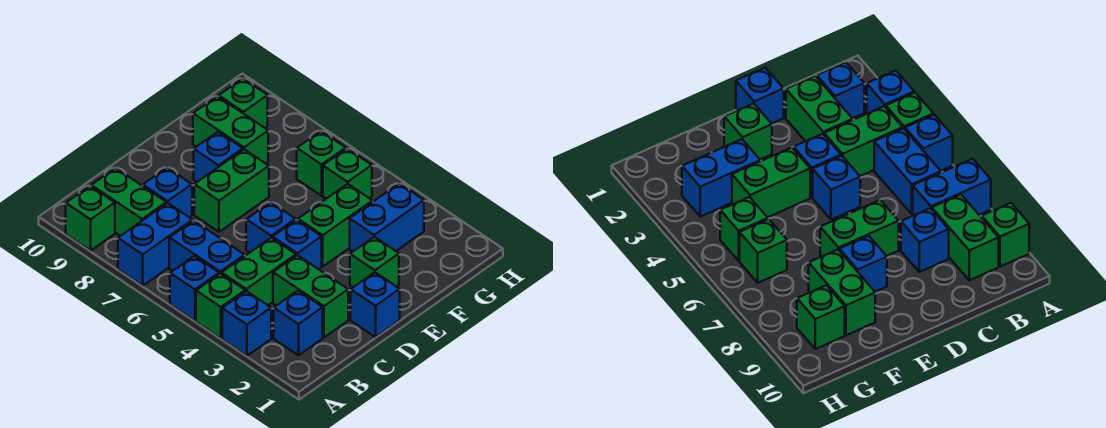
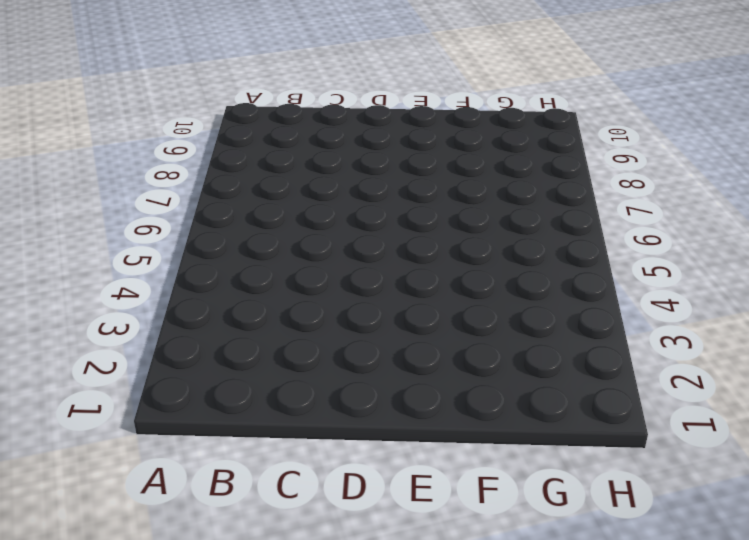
none -> blue brick A3 level 1
none -> green brick A4 level 1
none -> blue brick A5 level 1

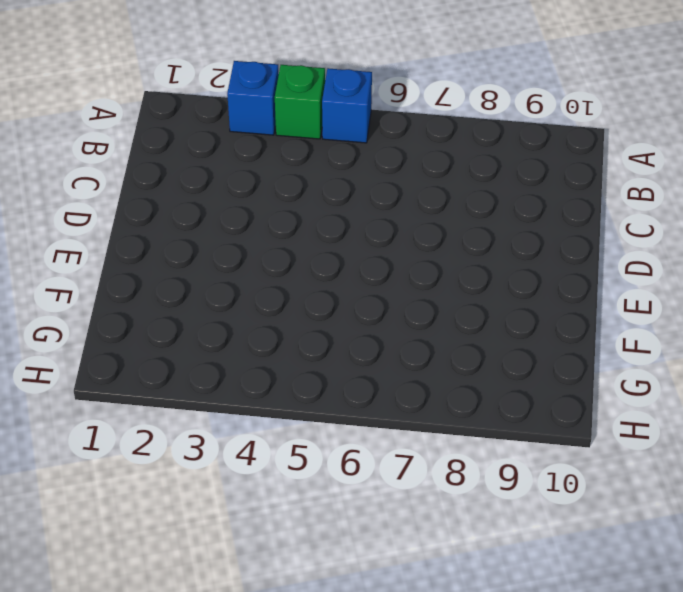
none -> blue brick A7:B7 level 1
none -> green brick A9 level 1
none -> blue brick B2 level 1

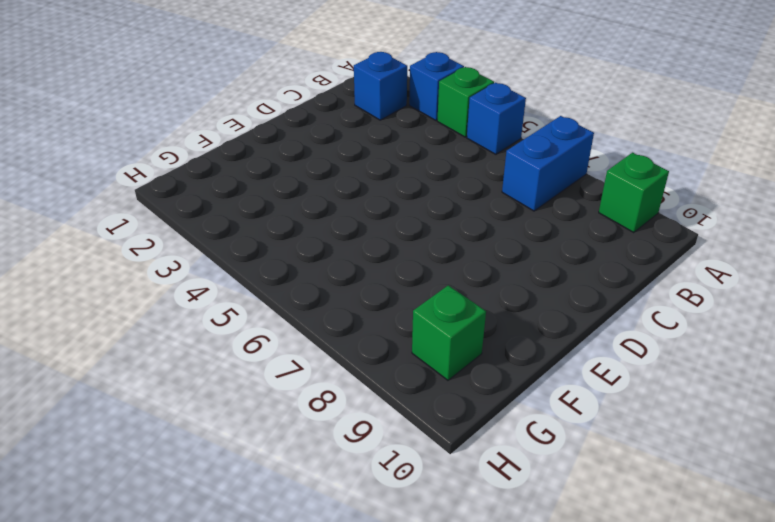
none -> green brick B4:C4 level 1
none -> blue brick B5:B6 level 1
none -> green brick B8:B9 level 1

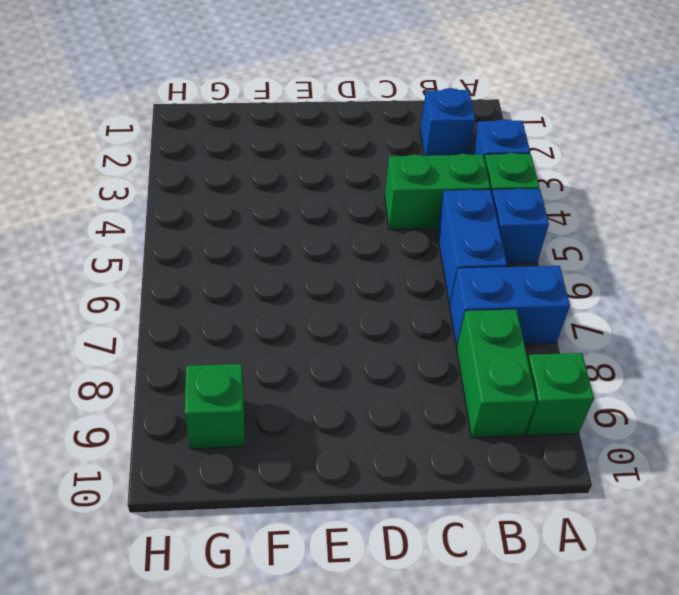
none -> green brick C2:C3 level 1
none -> blue brick C8 level 1
none -> blue brick D1 level 1

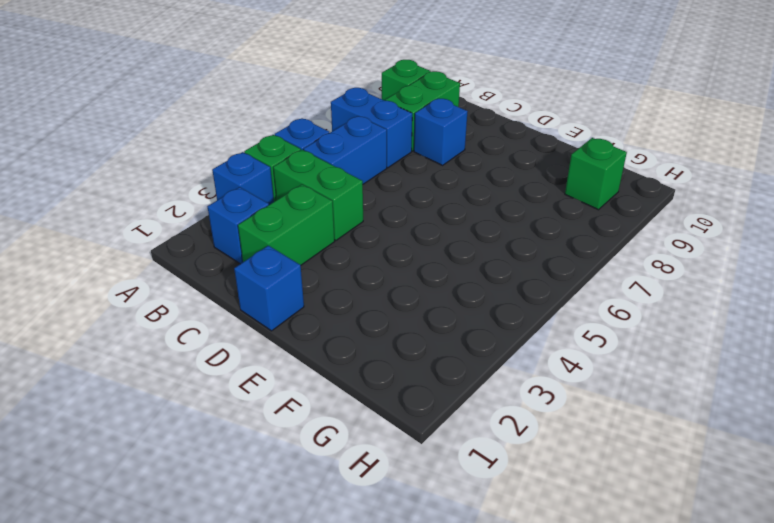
none -> blue brick D4 level 1
none -> blue brick D5 level 1
none -> green brick D7:E7 level 1

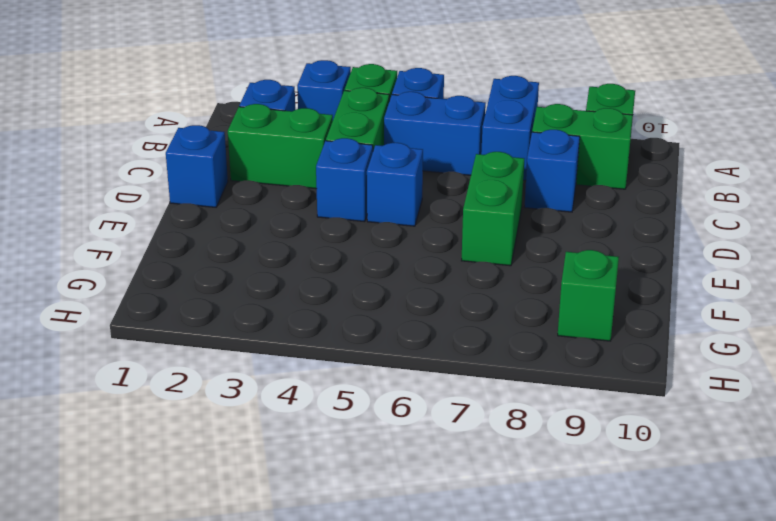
none -> green brick E2 level 1
none -> green brick E4:F4 level 1
none -> blue brick E8 level 1

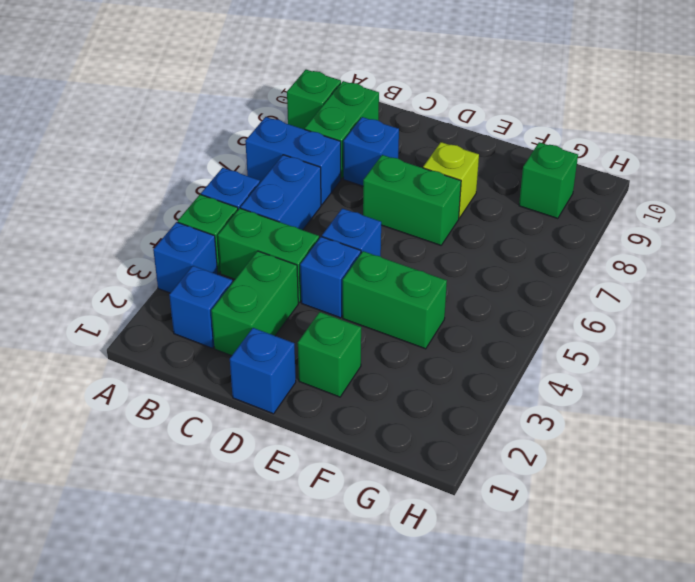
lime brick E8 level 1 -> blue brick E8 level 1
none -> blue brick F3:G3 level 1
none -> green brick F8:F9 level 1
none -> green brick G5 level 1

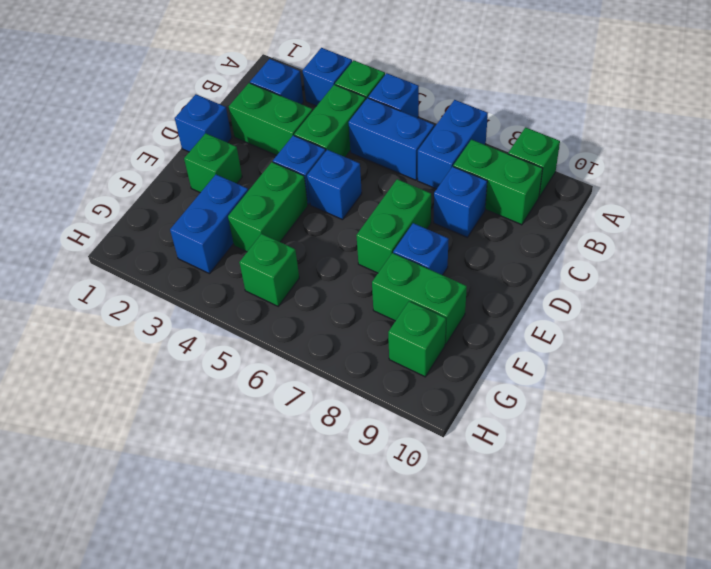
none -> green brick G6 level 1

